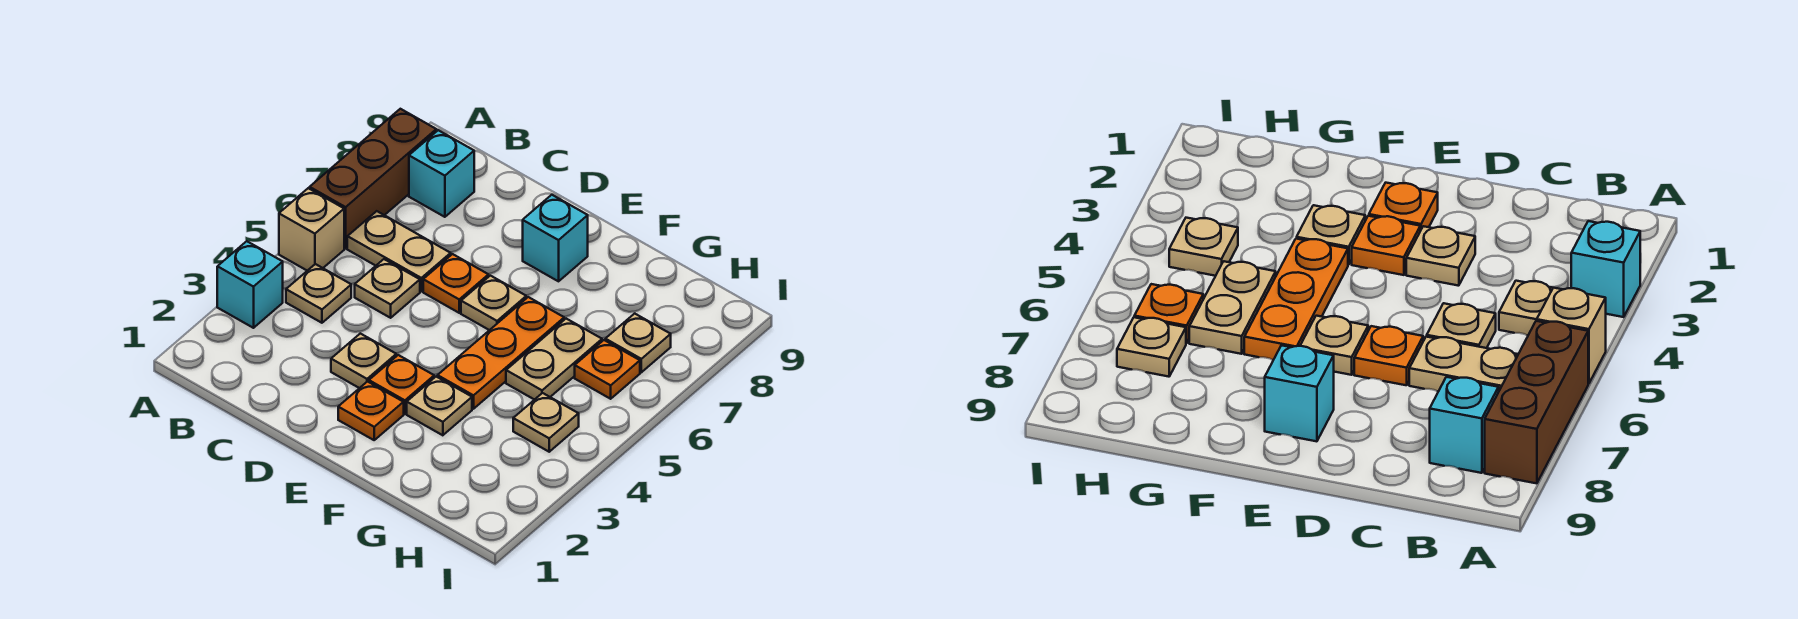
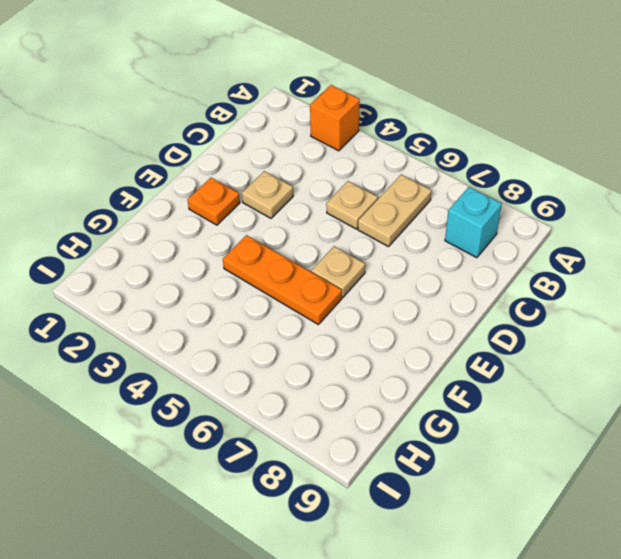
orange brick A3 level 1 -> cyan brick A3 level 1
none -> tan brick A5 level 1
none -> brown brick A6:A8 level 1
none -> tan plate B4 level 1

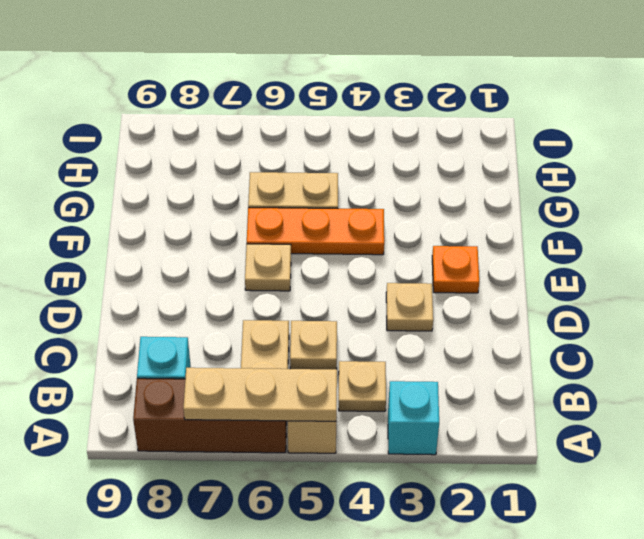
tan plate A5:A7 level 2 -> none
none -> orange plate D6 level 1
none -> orange plate E3 level 1
none -> cyan brick E8 level 1

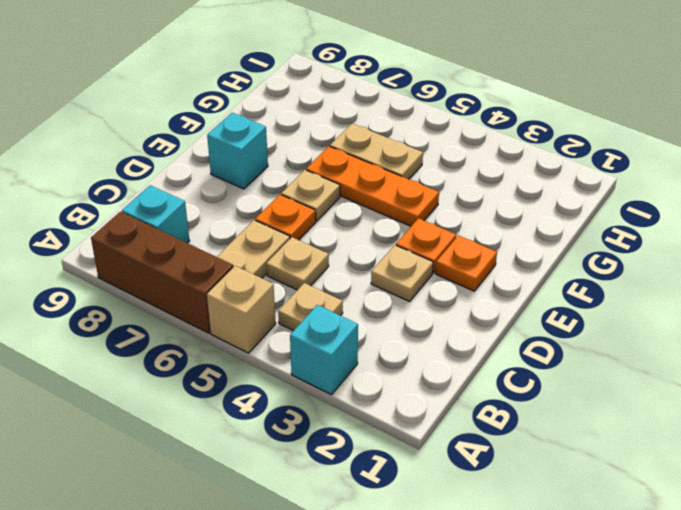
none -> tan plate F3 level 1
none -> tan plate H4 level 1
none -> orange plate H6 level 1

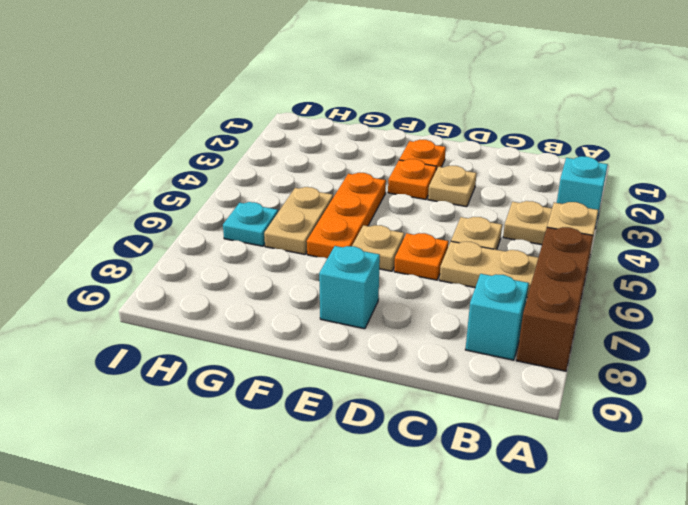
cyan plate H6 level 1 -> orange plate H6 level 1
none -> tan plate F3 level 1
none -> tan plate H4 level 1
none -> tan plate H7 level 1

